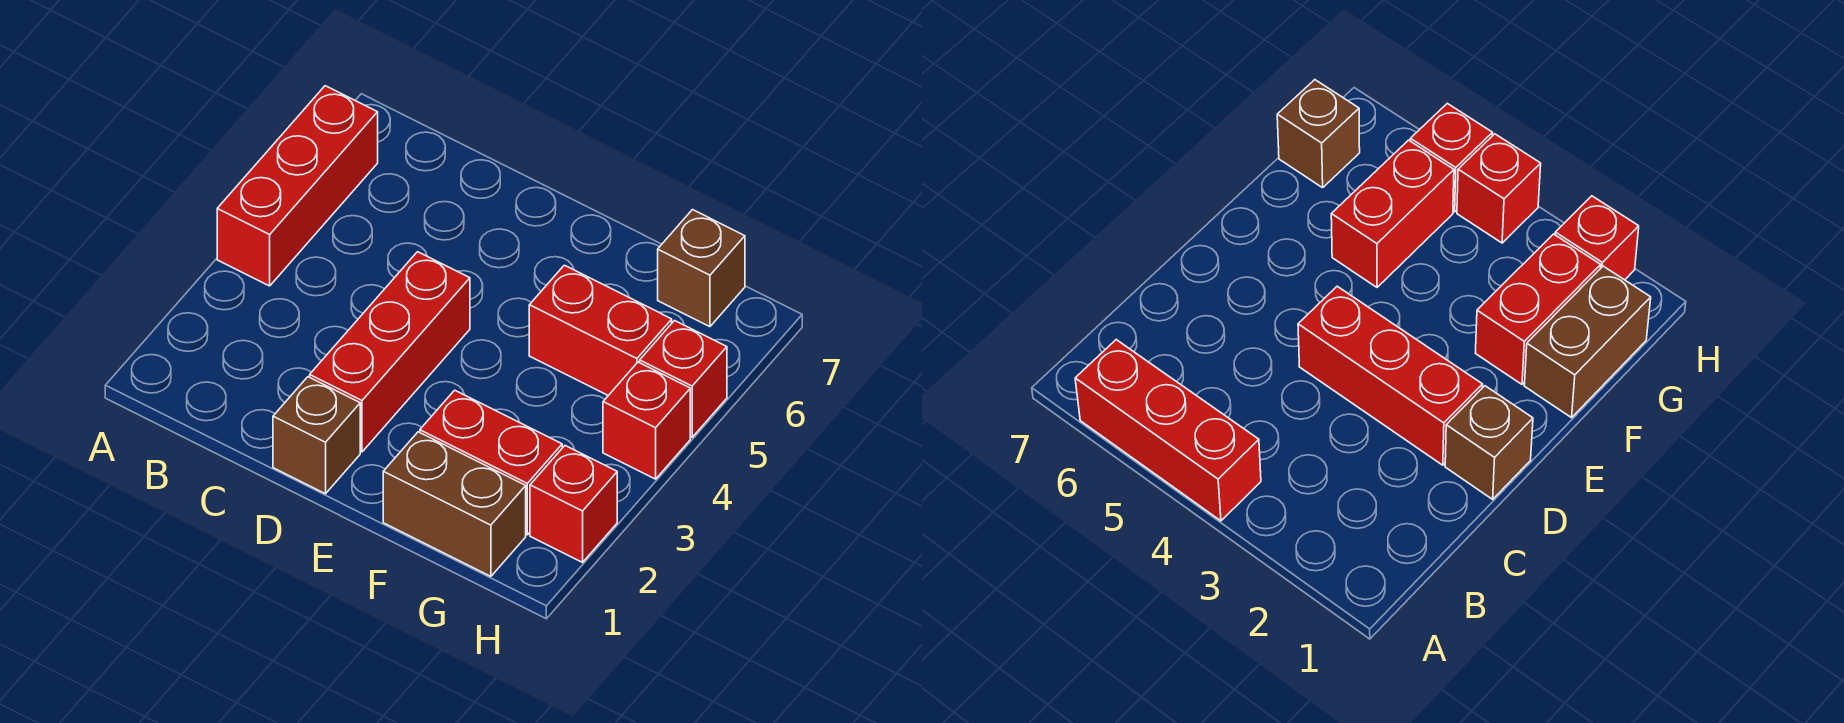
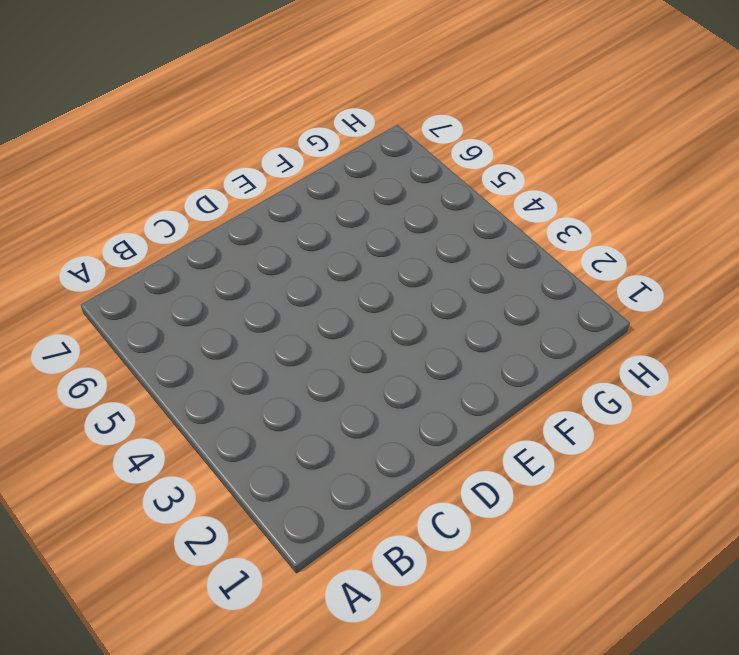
none -> red brick A4:A6 level 1
none -> brown brick D1 level 1

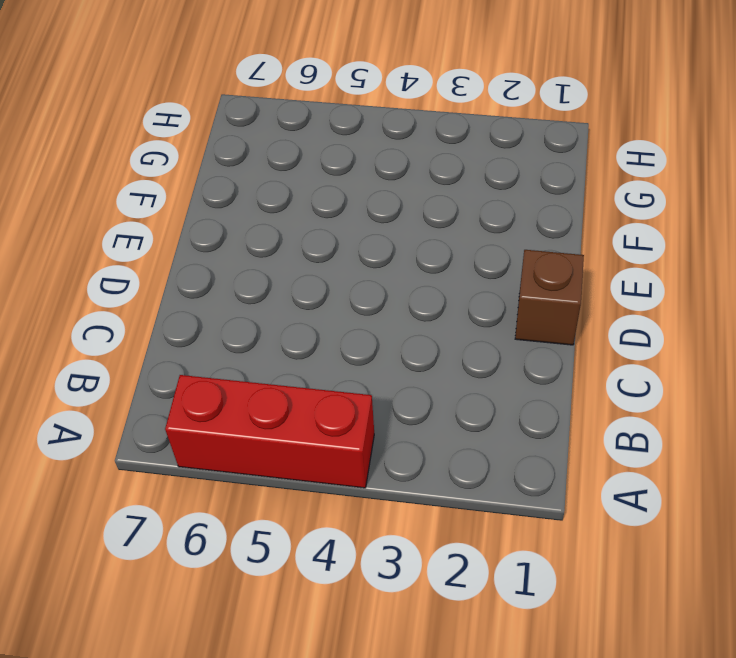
none -> red brick D2:D4 level 1
none -> brown brick F1:G1 level 1

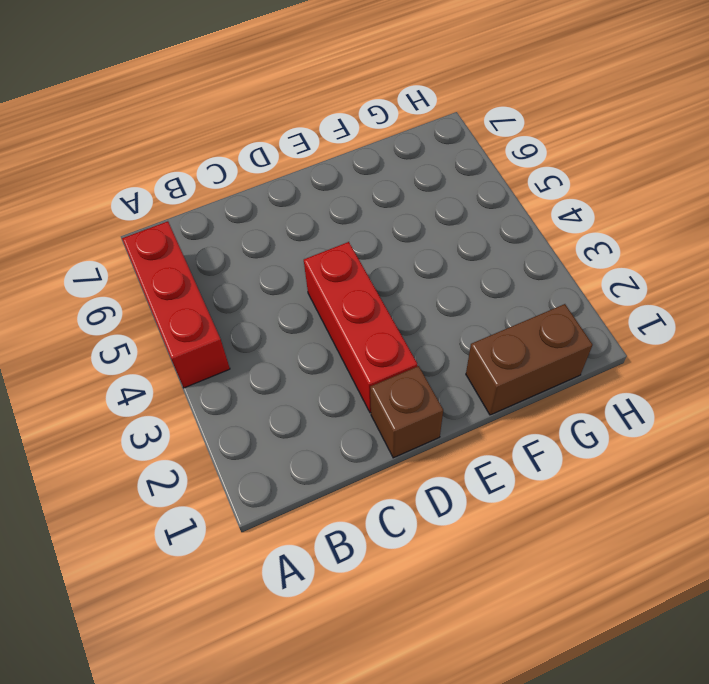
none -> red brick F2:G2 level 1
none -> red brick F5:G5 level 1

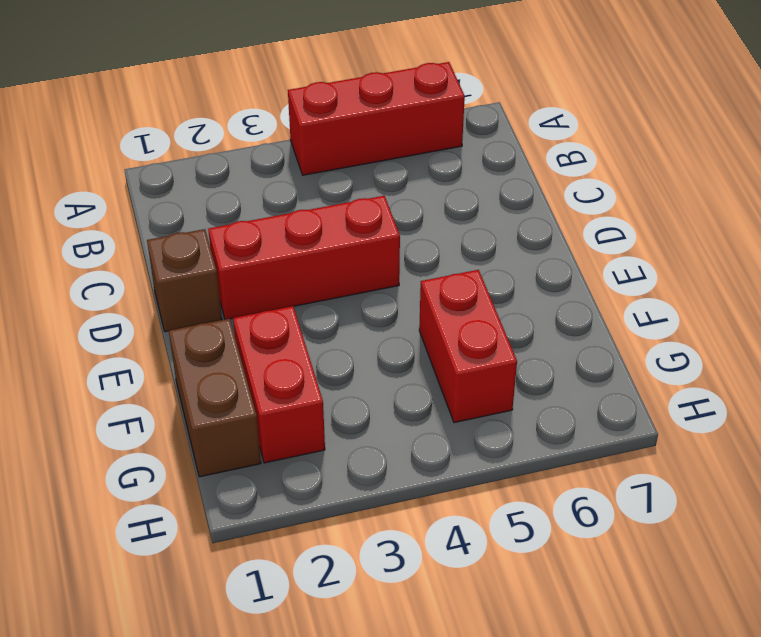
none -> brown brick G7 level 1
none -> red brick H2 level 1

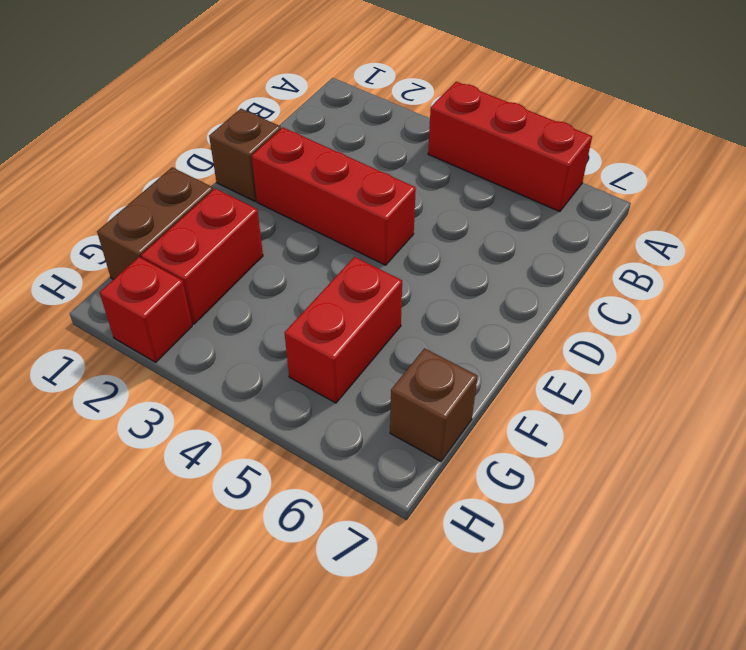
none -> red brick H4 level 1
none -> red brick H5 level 1

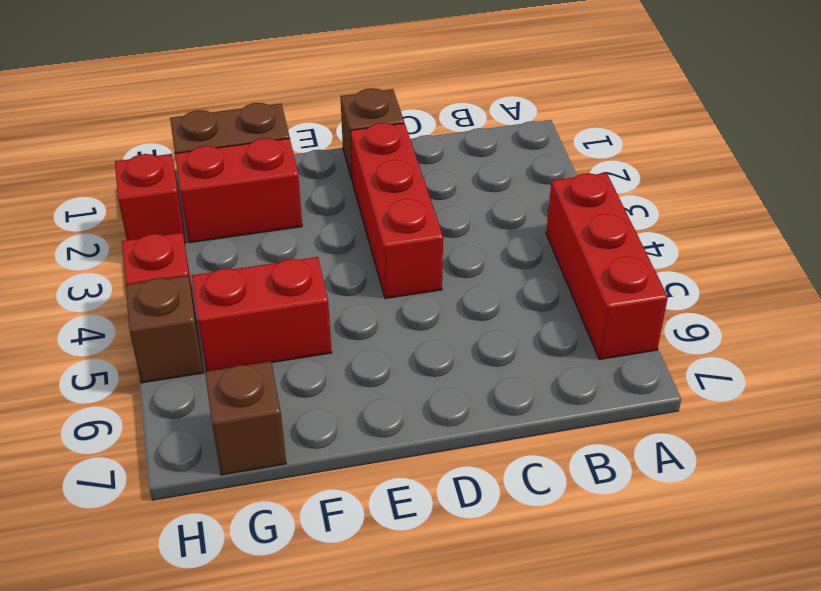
brown brick H5 level 1 -> red brick H5 level 1

